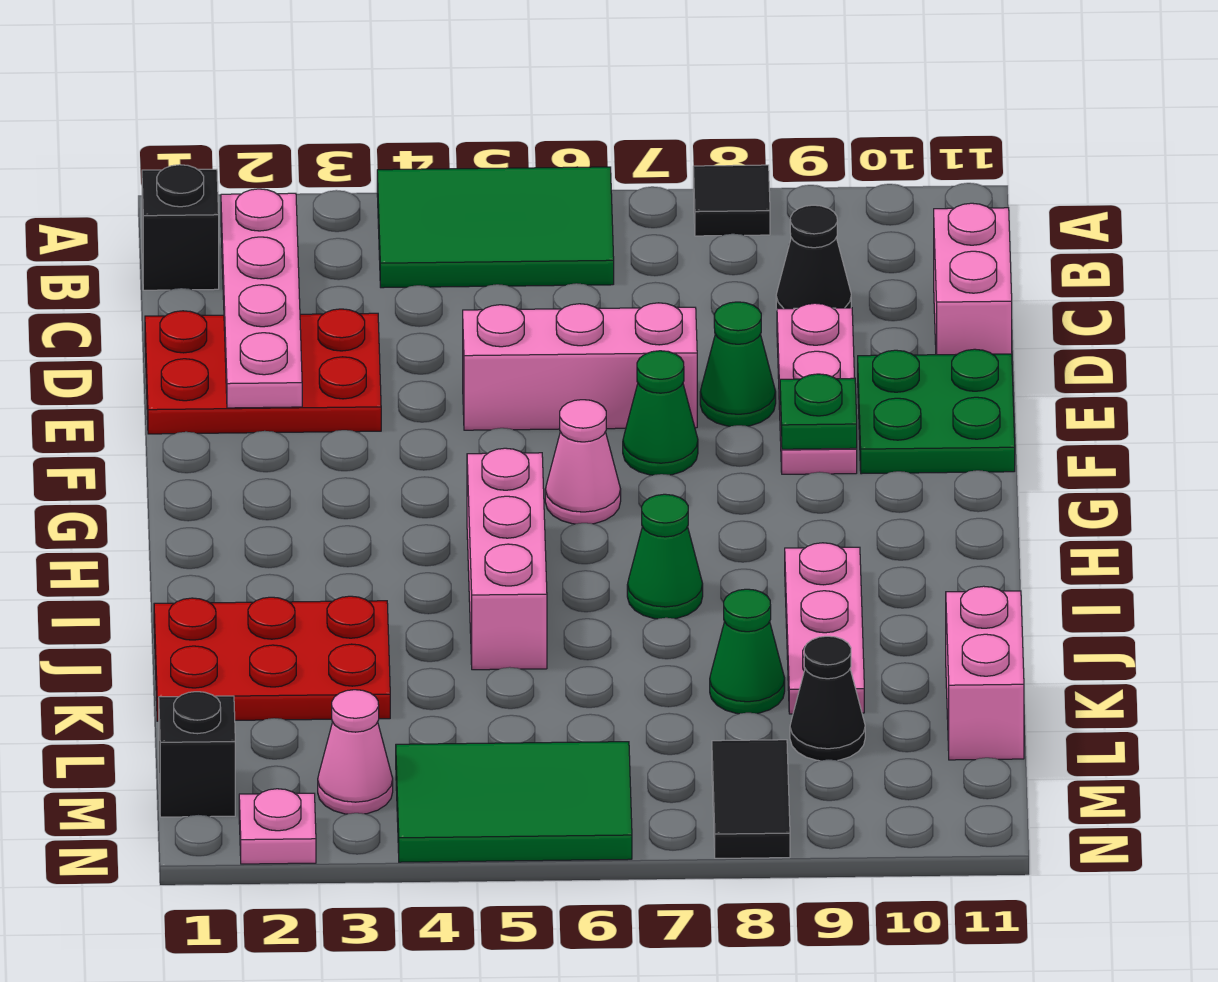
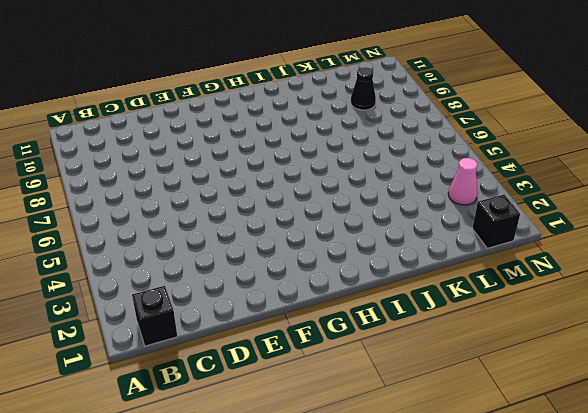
none -> green tile A4:B6 level 1
none -> black tile A8 level 1
none -> black cone C9 level 1

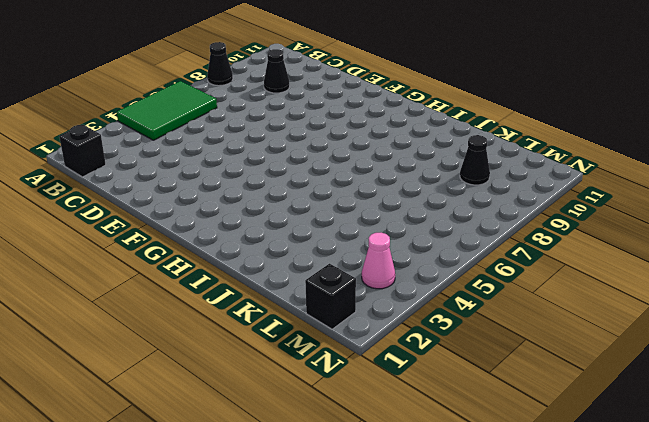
black cone A8 level 1 -> black tile A8 level 1
none -> pink brick C11:D11 level 1
none -> red plate D1:E3 level 1
none -> pink plate D9:F9 level 1

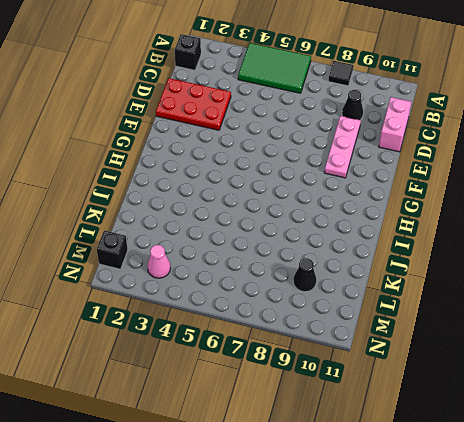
none -> pink brick E5:E7 level 1
none -> green cone E8 level 1
none -> green plate E10:F11 level 1

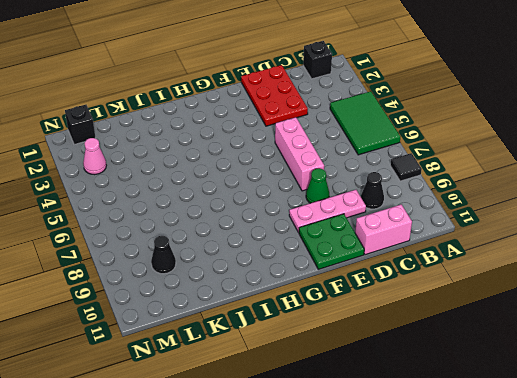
none -> green cone F7 level 1
none -> pink cone G6 level 1
none -> pink brick H5:J5 level 1

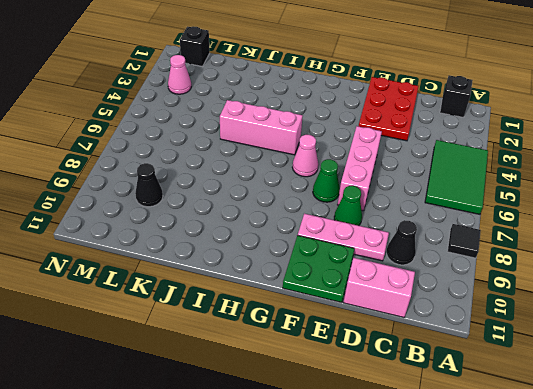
none -> green cone I7 level 1
none -> pink plate I9:K9 level 1
none -> red plate J1:K3 level 1

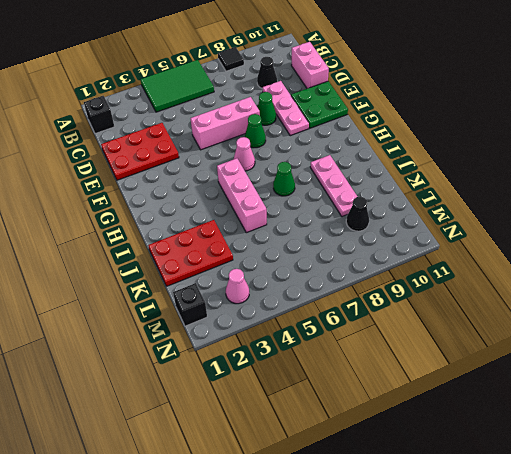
none -> green cone K8 level 1
none -> pink brick K11:L11 level 1
none -> green tile M4:N6 level 1

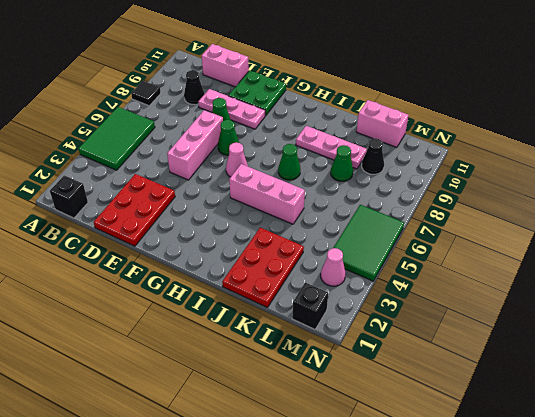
none -> black tile M8:N8 level 1
none -> pink plate N2 level 1
none -> pink plate B2:E2 level 2

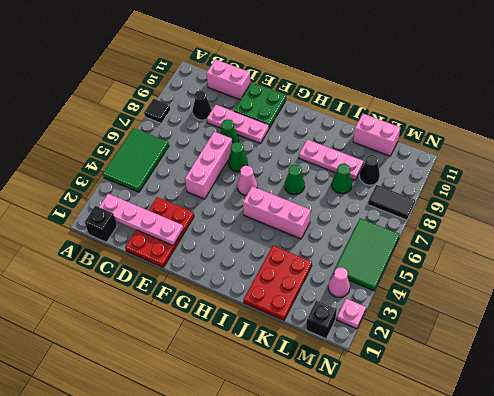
none -> green plate F9 level 2

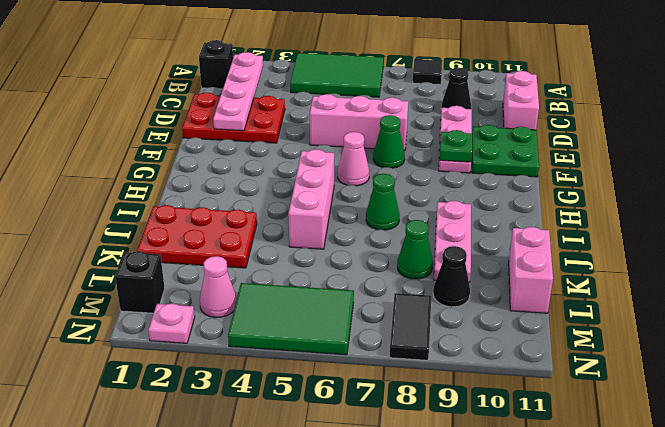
none -> green cone E8 level 1

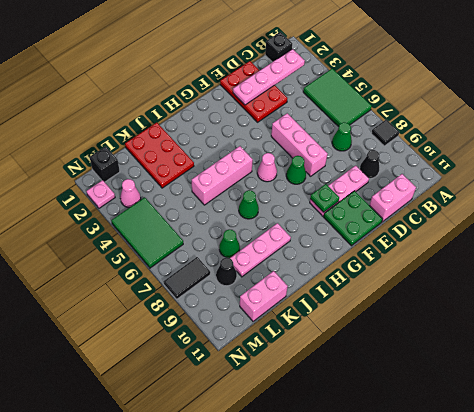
green cone C7 level 1 -> green cone E8 level 1

